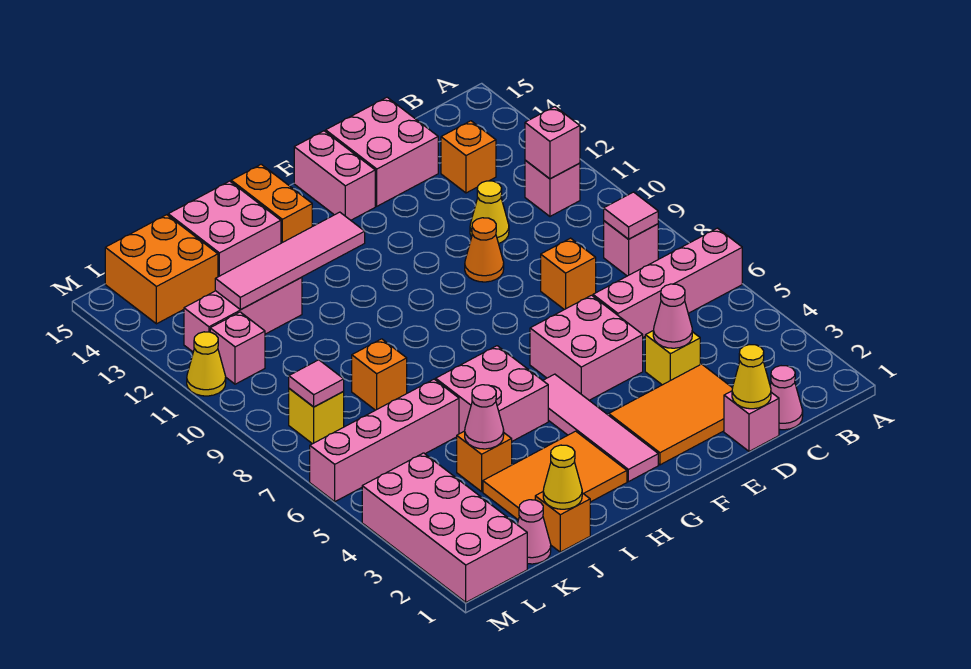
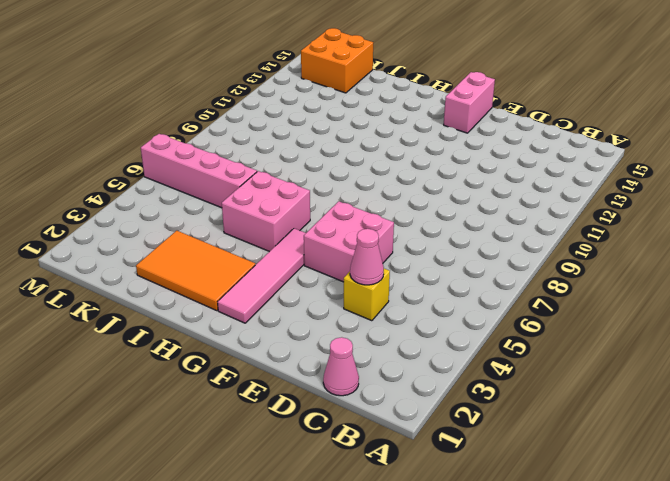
none -> pink brick A6:D6 level 1
none -> pink brick B8 level 1
none -> pink brick B11 level 1
none -> orange brick C13 level 1

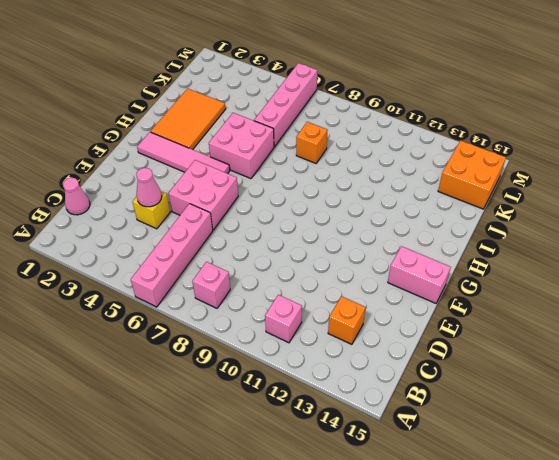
none -> pink brick D1 level 1
none -> orange tile D2:F3 level 1
none -> orange brick D8 level 1
none -> yellow cone D11 level 1

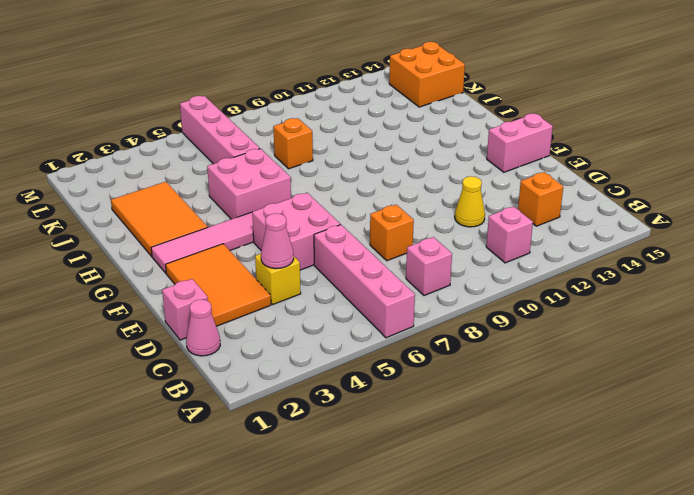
none -> pink brick D14:E15 level 1
none -> orange cone E10 level 1
none -> orange brick H14:H15 level 1
none -> pink brick I14:J15 level 1

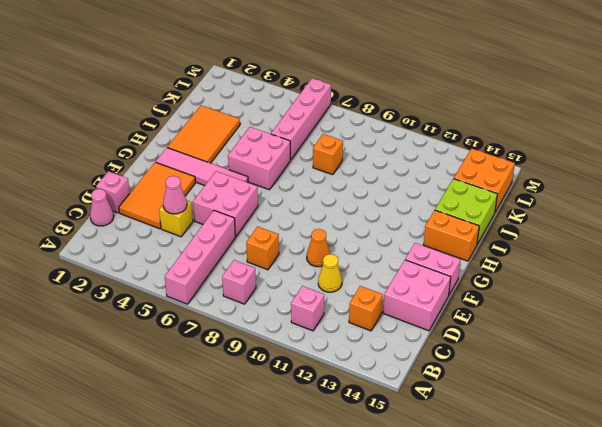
lime brick I14:J15 level 1 -> pink brick I14:J15 level 1
none -> orange brick J1 level 1
none -> orange brick J4 level 1
none -> pink brick J12:L12 level 1
none -> pink cone K1 level 1

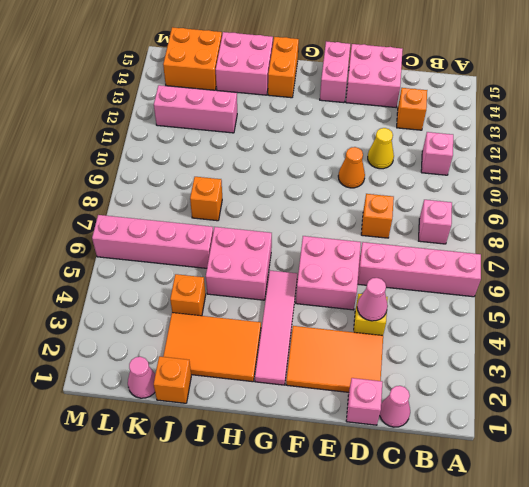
none -> pink brick L1:M4 level 1
none -> yellow brick L8 level 1
none -> pink brick L11 level 1
none -> yellow cone M11 level 1

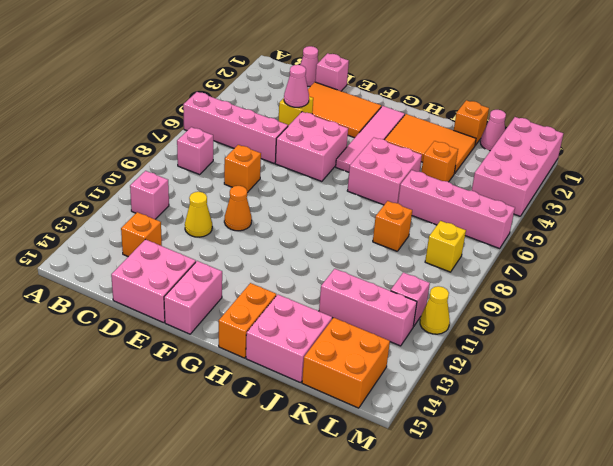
none -> pink tile B8 level 2
none -> pink brick B11 level 2
none -> yellow cone D1 level 2
none -> pink tile H12:K12 level 2

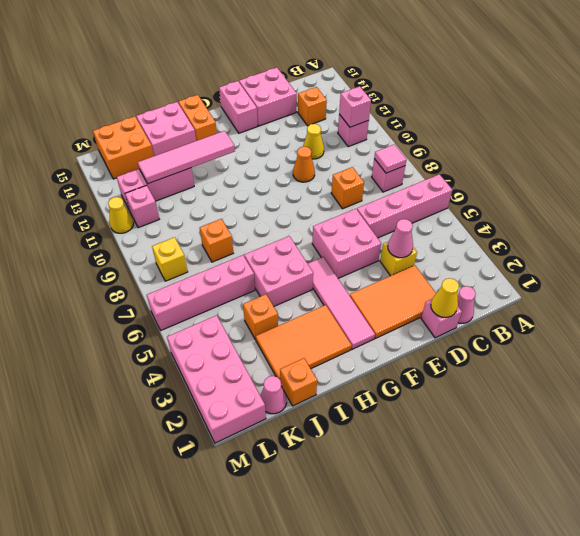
none -> yellow cone J1 level 2
none -> pink cone J4 level 2
none -> pink tile L8 level 2

